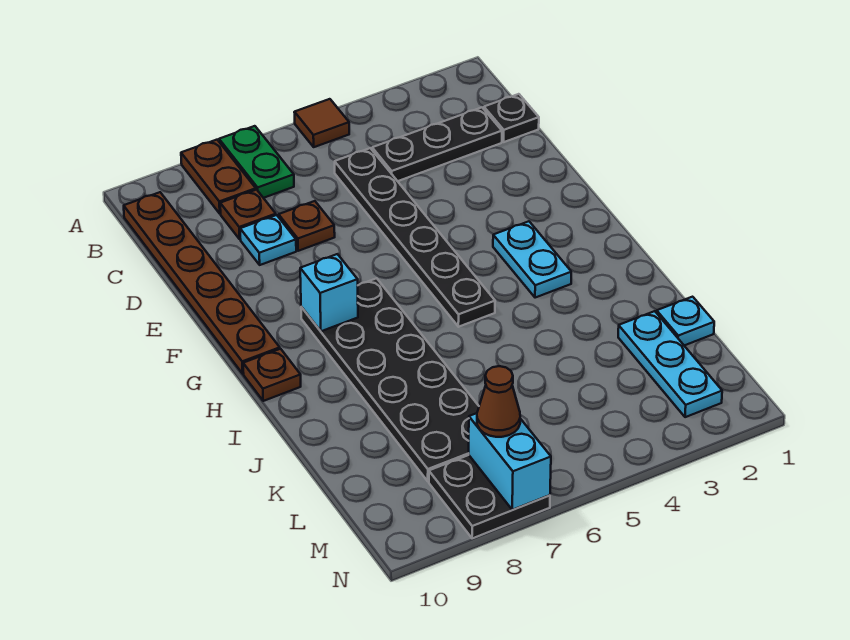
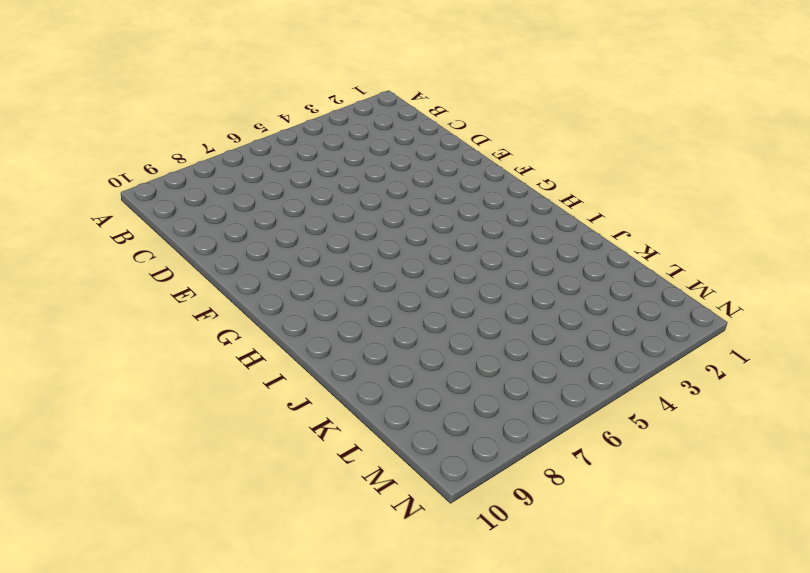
none -> brown tile A5 level 1
none -> green plate A7:B7 level 1
none -> brown plate A8:B8 level 1

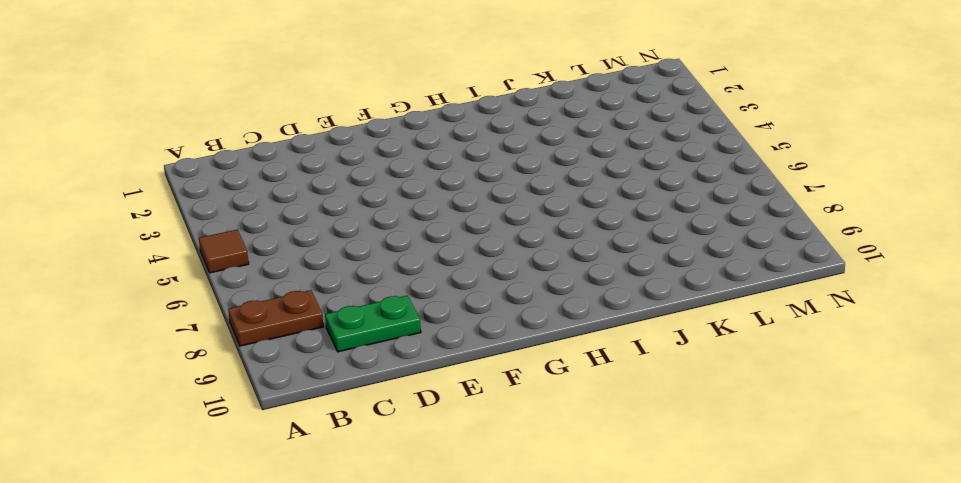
green plate C9:D9 level 1 -> green plate A7:B7 level 1
none -> brown plate B10:G10 level 1
none -> black plate C1 level 1
none -> black plate C2:C4 level 1

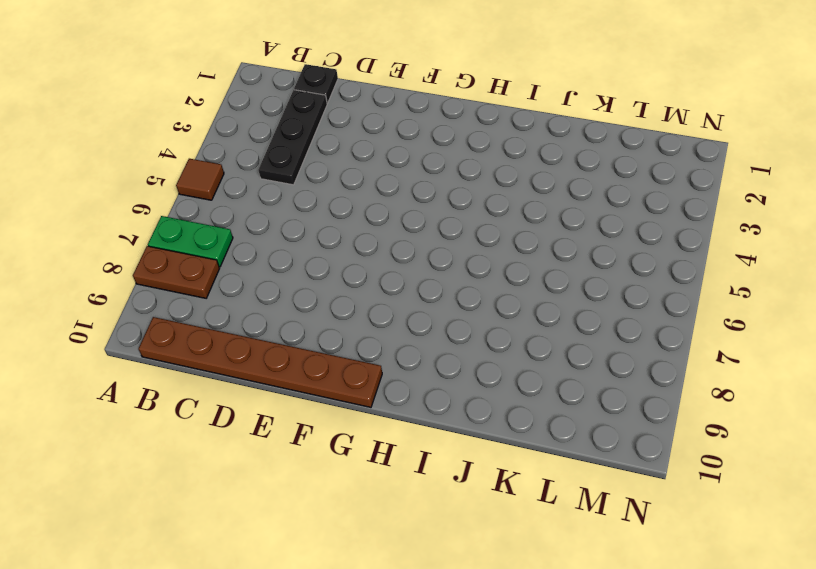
none -> black plate C5:H5 level 1
none -> brown plate C8 level 1
none -> brown plate D7 level 1

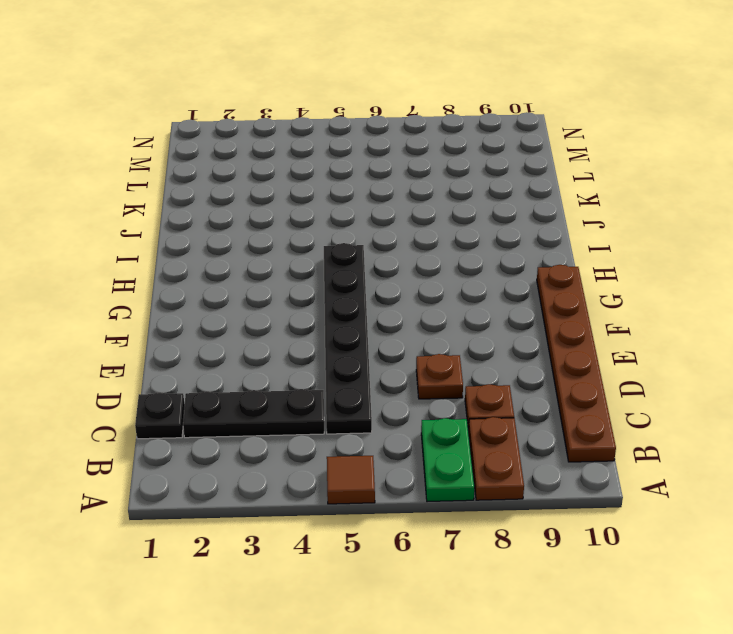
none -> cyan plate D8 level 1
none -> cyan plate G3:H3 level 1
none -> black plate G7:L8 level 1

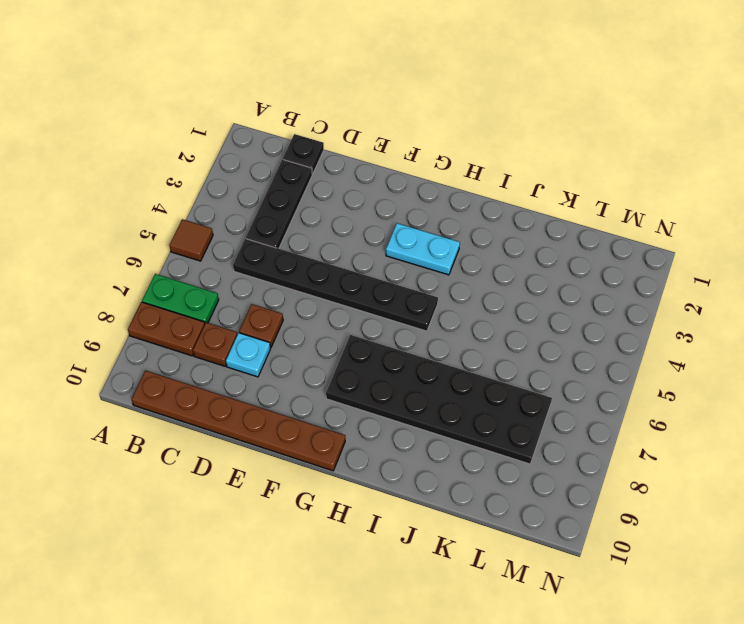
none -> brown plate H10 level 1
none -> cyan plate K1 level 1
none -> cyan plate K2:M2 level 1

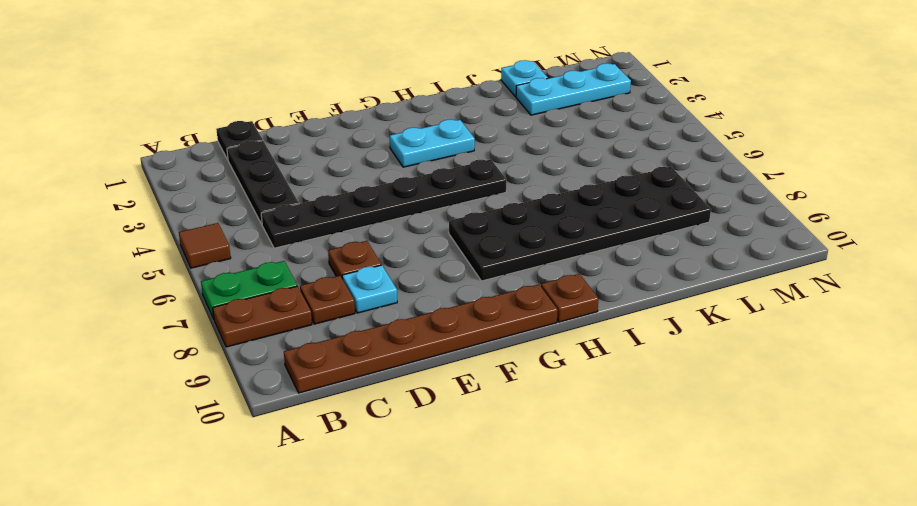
none -> black plate M7:N8 level 1
none -> cyan brick G8 level 2
none -> cyan brick M7:N7 level 2

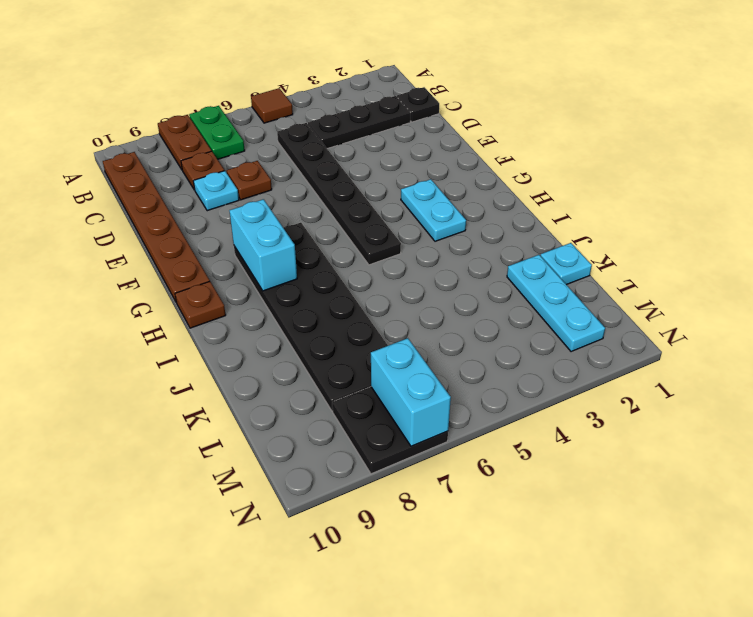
cyan brick G8:H8 level 2 -> cyan brick G8 level 2
none -> brown cone M7 level 3

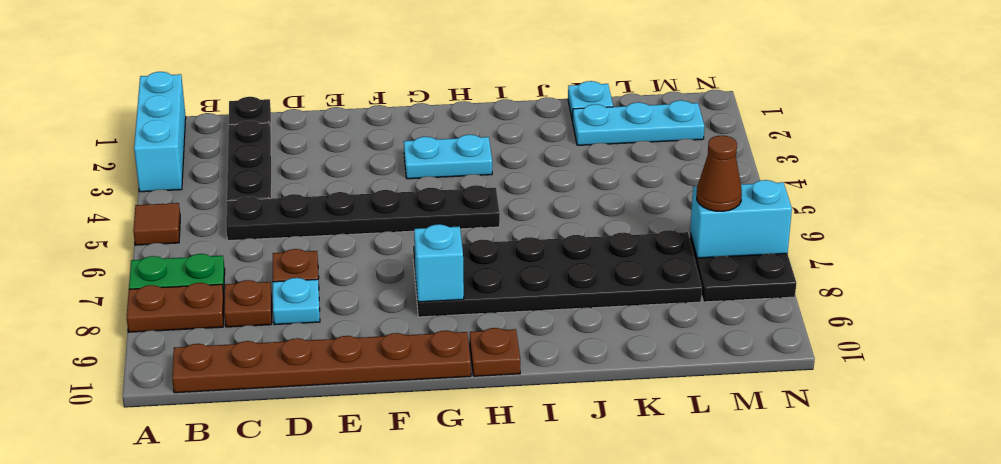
cyan brick A1:A3 level 1 -> none

